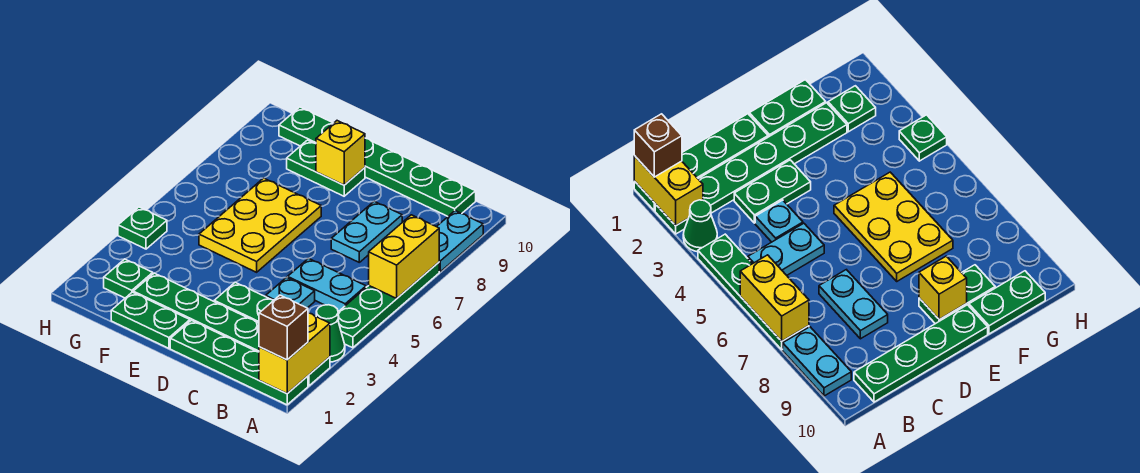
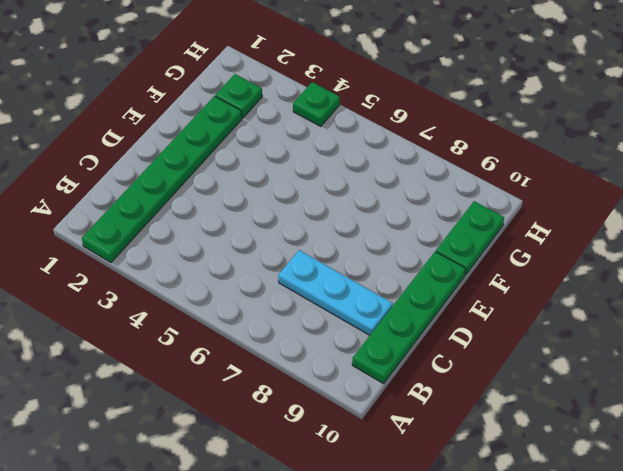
cyan plate C7:C9 level 1 -> cyan plate C7:C8 level 1
none -> green plate A1:D1 level 1
none -> green cone A3 level 1
none -> green plate A4:A7 level 1

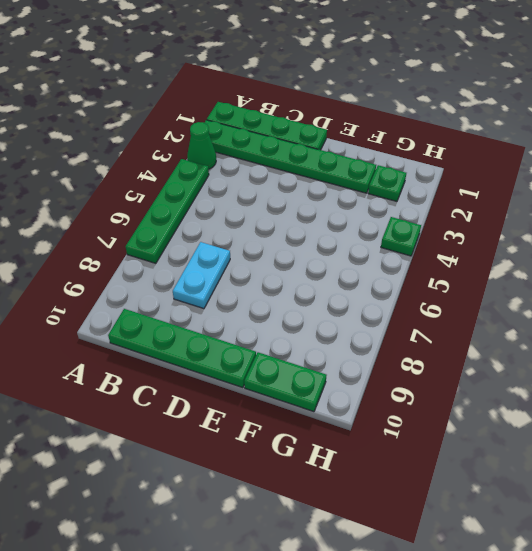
none -> cyan plate A8:A9 level 1
none -> cyan plate B5:C5 level 1
none -> green plate C3:D3 level 1

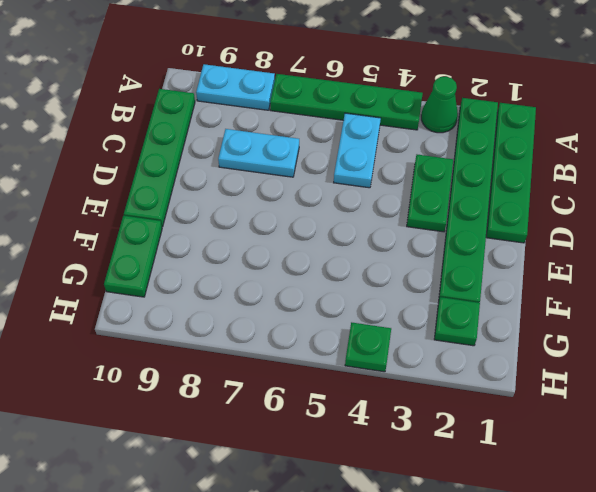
none -> cyan plate C4 level 1
none -> green plate E1:F1 level 1
none -> yellow plate E5:F7 level 1

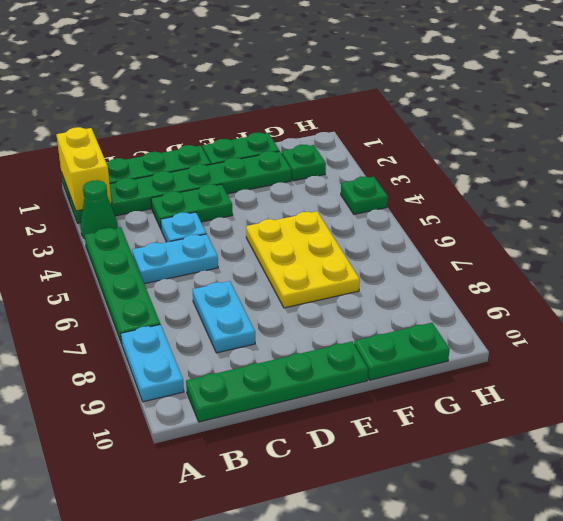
none -> green plate E9:F9 level 1
none -> yellow brick A6:A7 level 2
none -> yellow brick E9 level 2

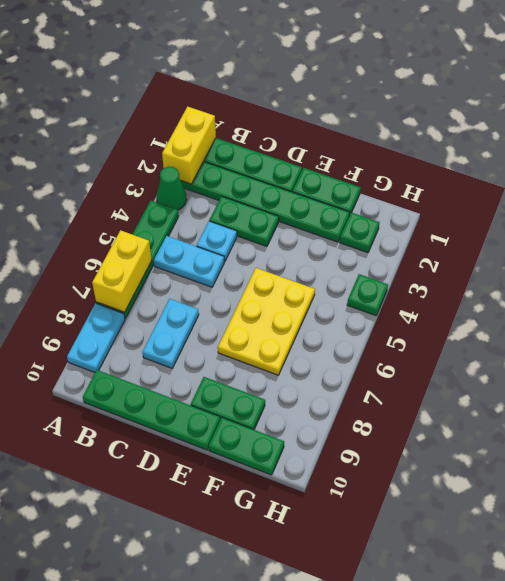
none -> yellow brick E9 level 2
none -> brown brick A1 level 3

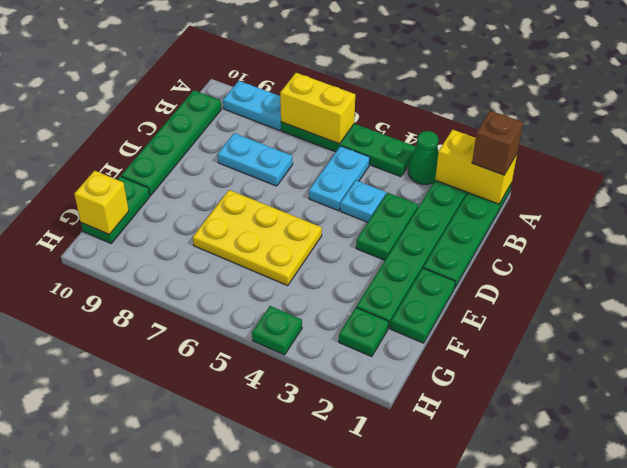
yellow brick G10 level 2 -> yellow brick E9 level 2
none -> green plate E9:F9 level 1

